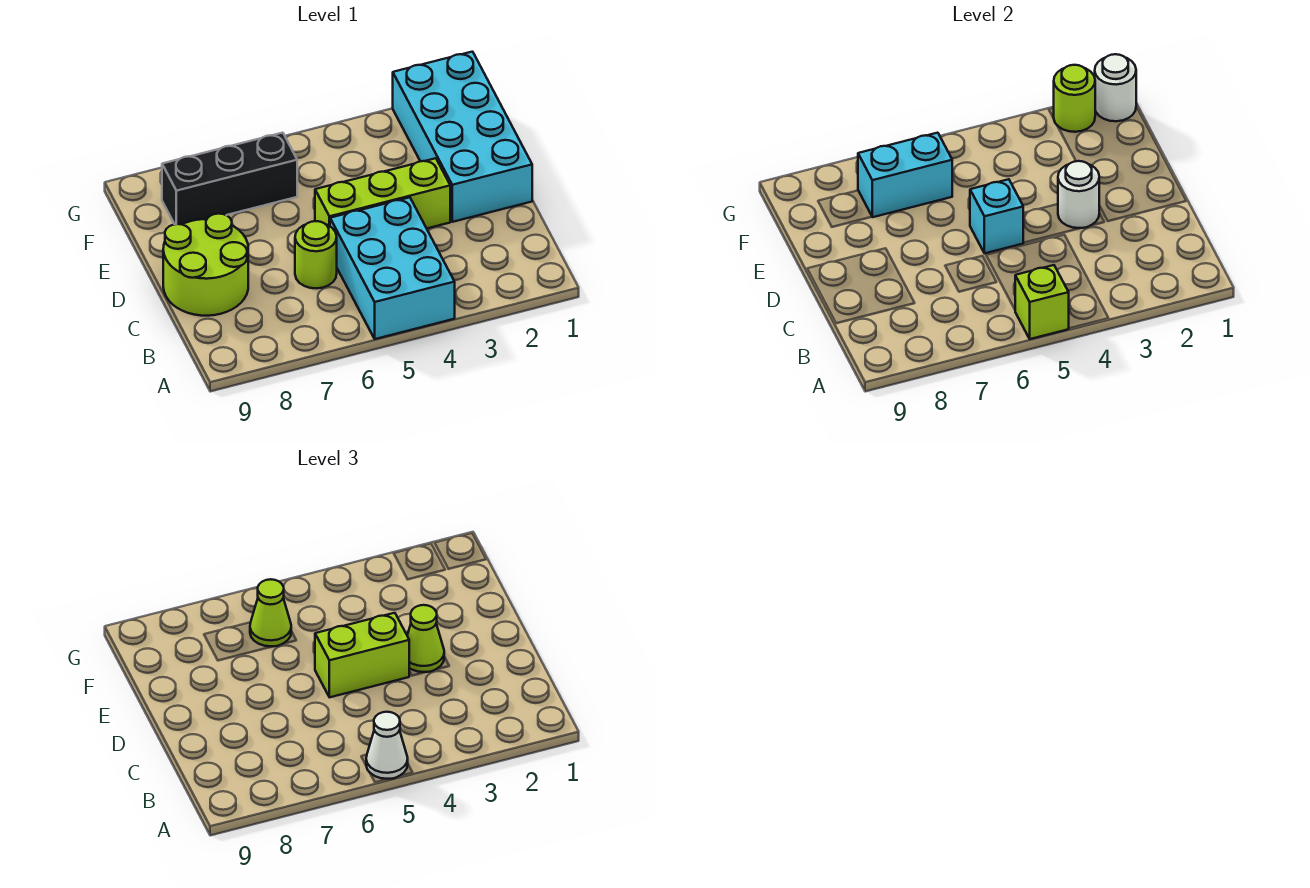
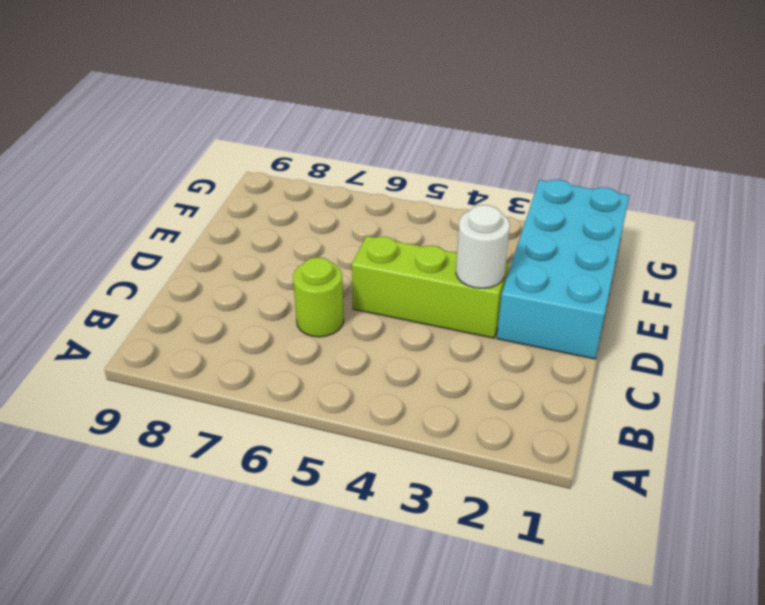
none -> cyan brick A4:C5 level 1
none -> lime round brick C8:D9 level 1
none -> black brick F6:F8 level 1

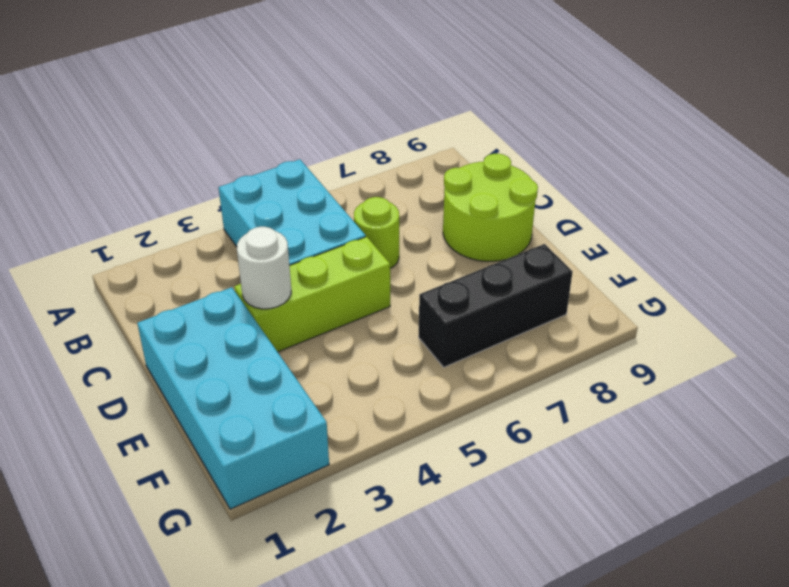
none -> lime brick A5 level 2
none -> cyan brick D5 level 2
none -> cyan brick F6:F7 level 2

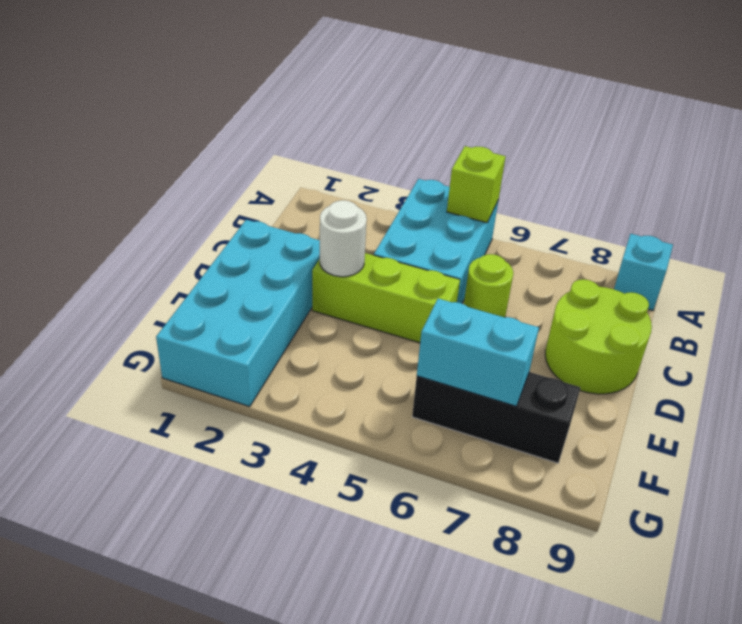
cyan brick A9 level 1 -> cyan brick D5 level 2
none -> white round brick G1 level 2
none -> lime round brick G2 level 2
none -> white cone A5 level 3

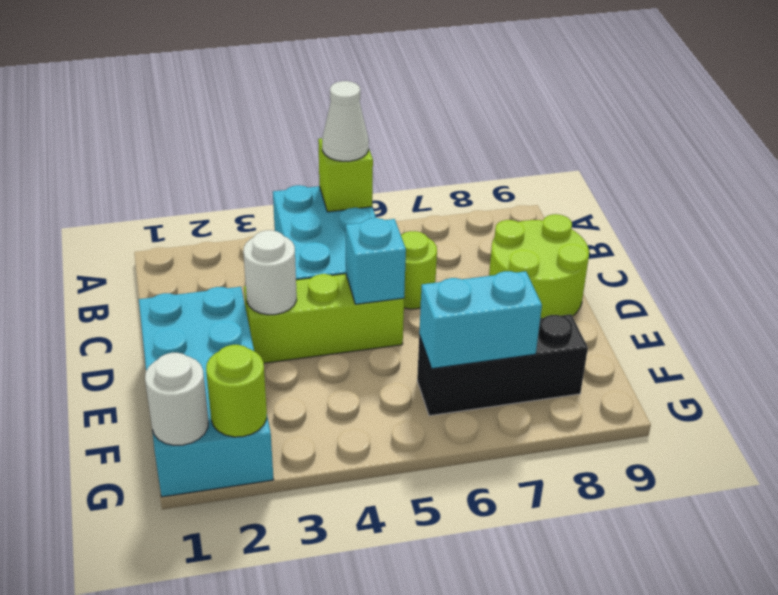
none -> lime cone D3 level 3
none -> lime brick D4:D5 level 3
none -> lime cone F6 level 3

